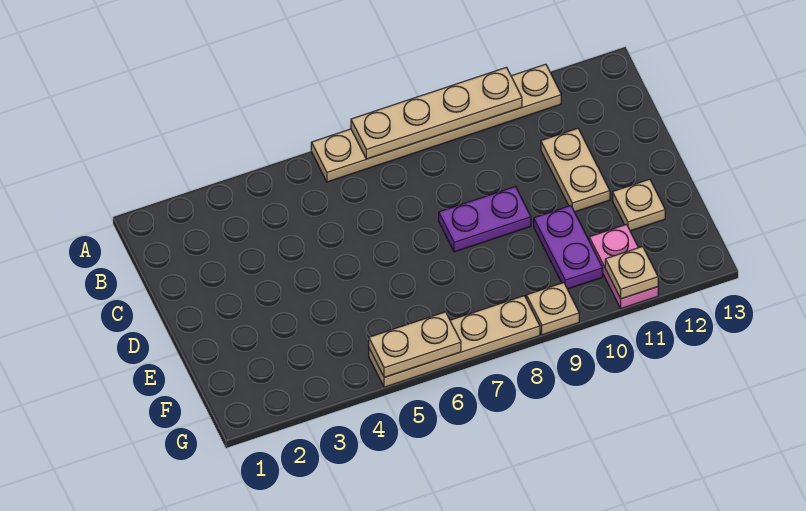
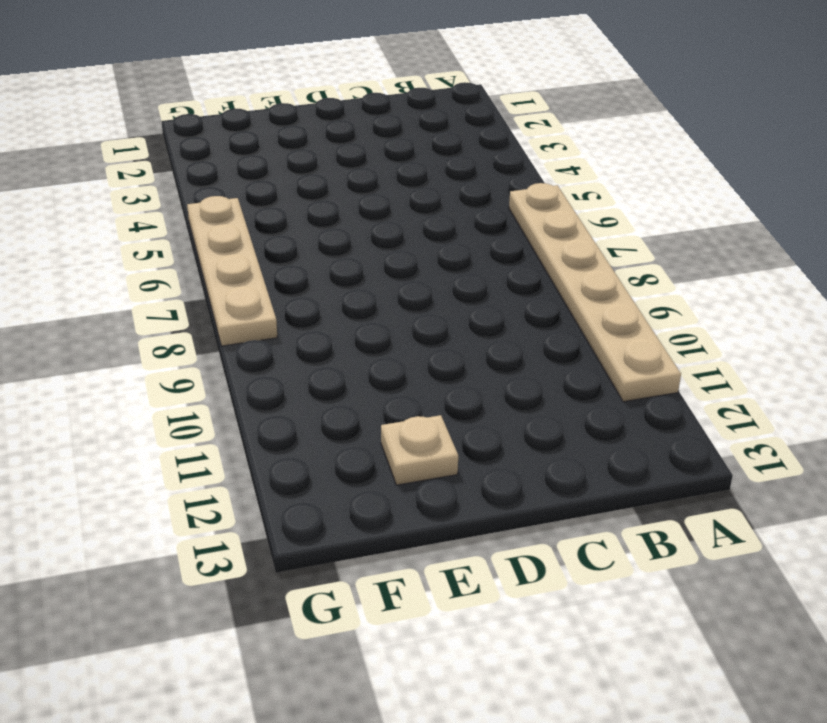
none -> tan plate C11:D11 level 1
none -> purple plate D8:D9 level 1

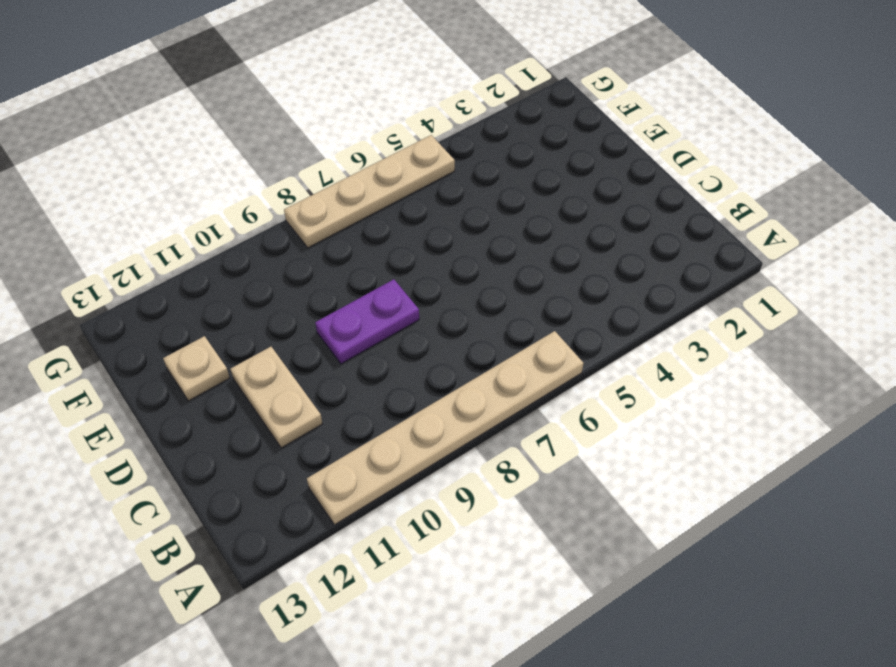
none -> purple plate E10:F10 level 1
none -> pink plate F11:G11 level 1

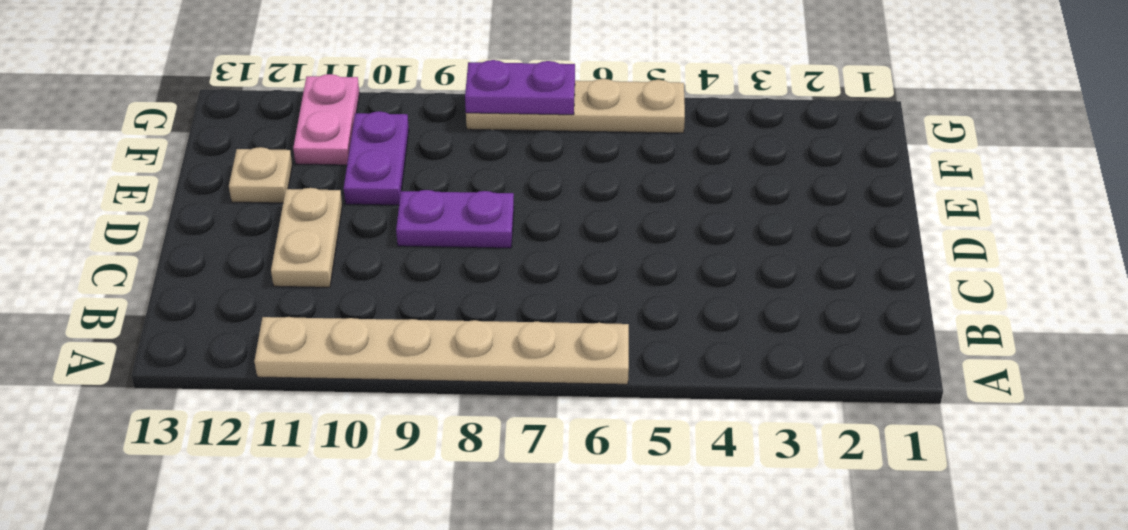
purple plate G7:G8 level 2 -> none
none -> tan plate G9 level 1
none -> tan plate A7:A10 level 2

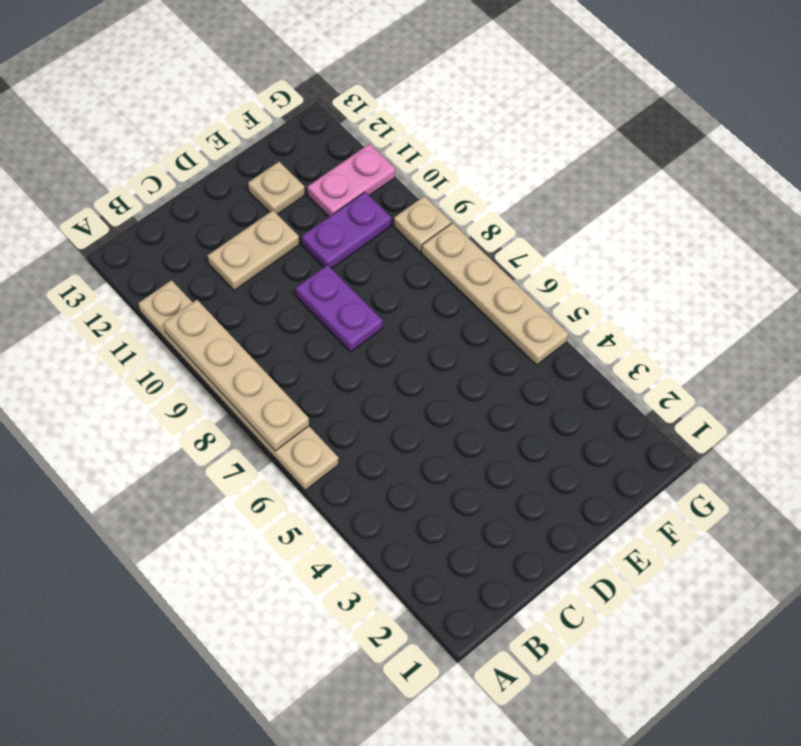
none -> tan plate G5:G6 level 2
none -> tan plate G11 level 2

